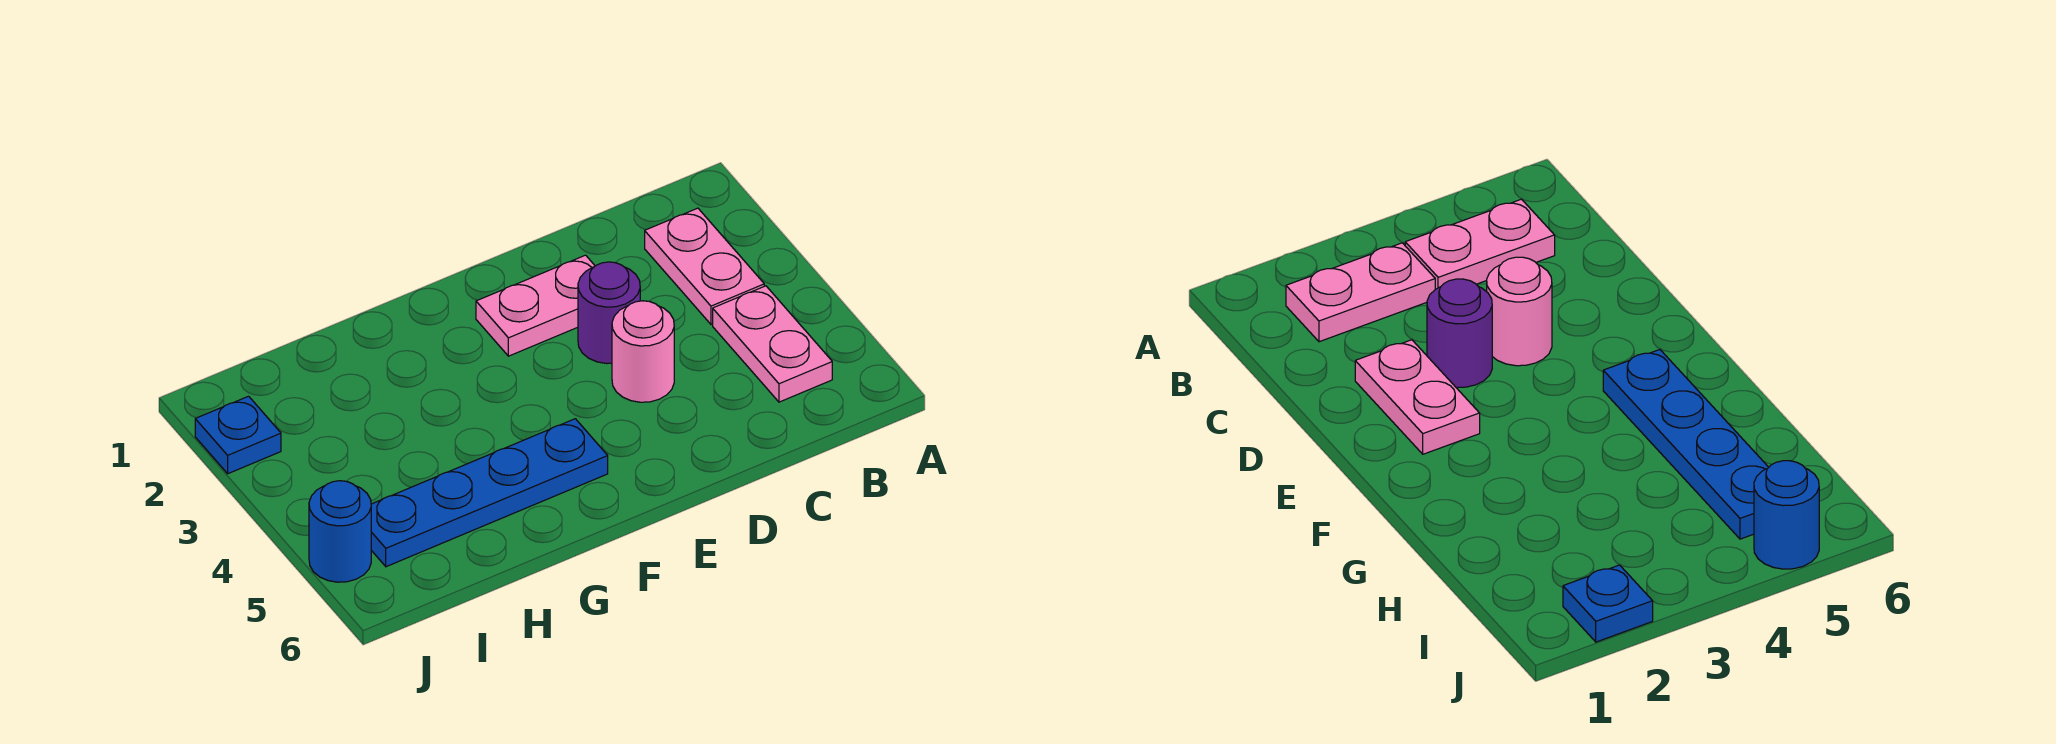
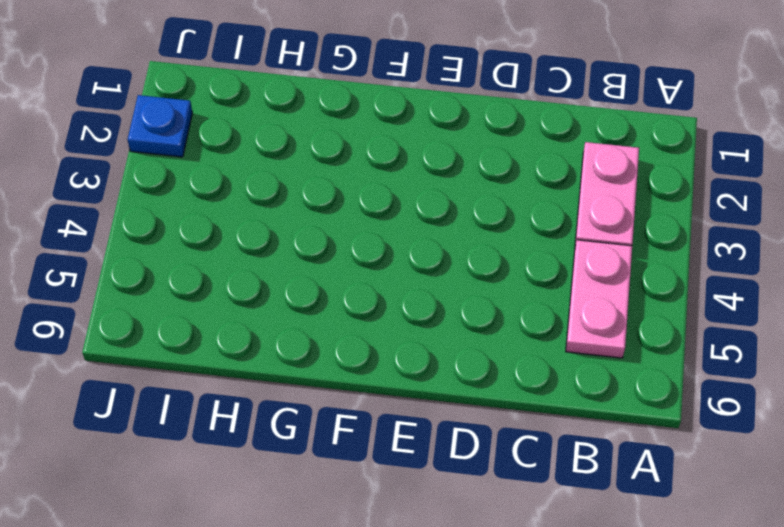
none -> pink plate D2:E2 level 1
none -> purple round brick D3 level 1

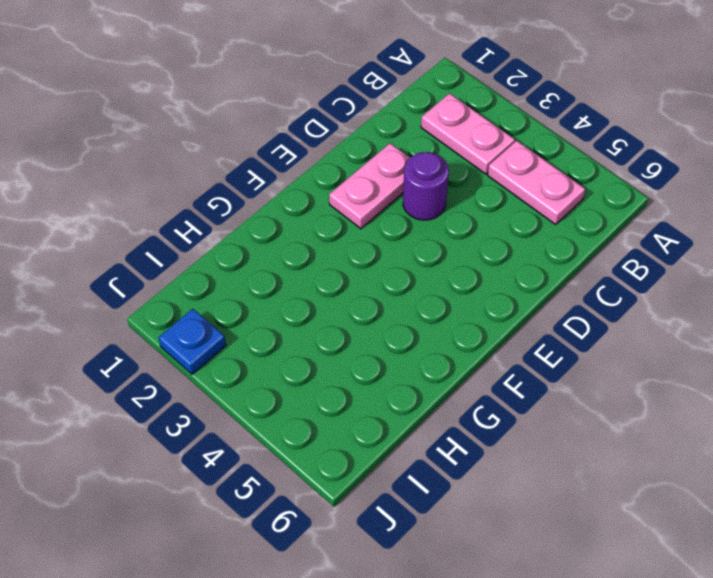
none -> pink round brick D4 level 1
none -> blue plate F5:I5 level 1

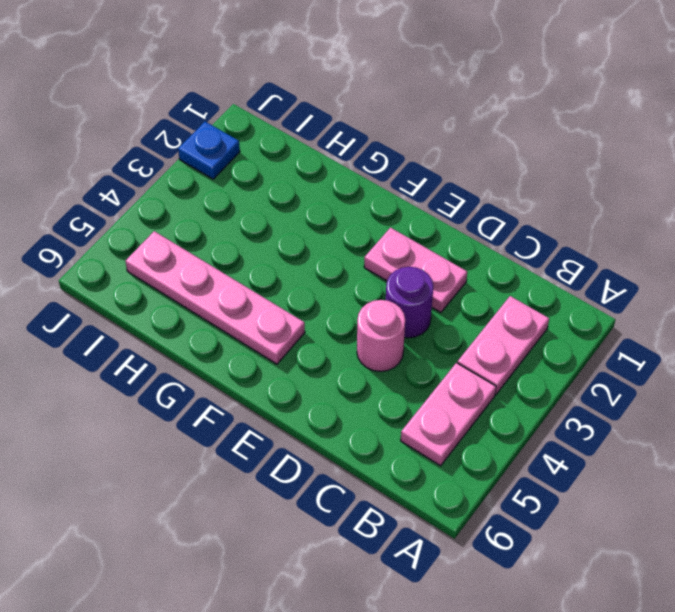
pink plate F5:I5 level 1 -> blue plate F5:I5 level 1
none -> blue round brick J5 level 1

